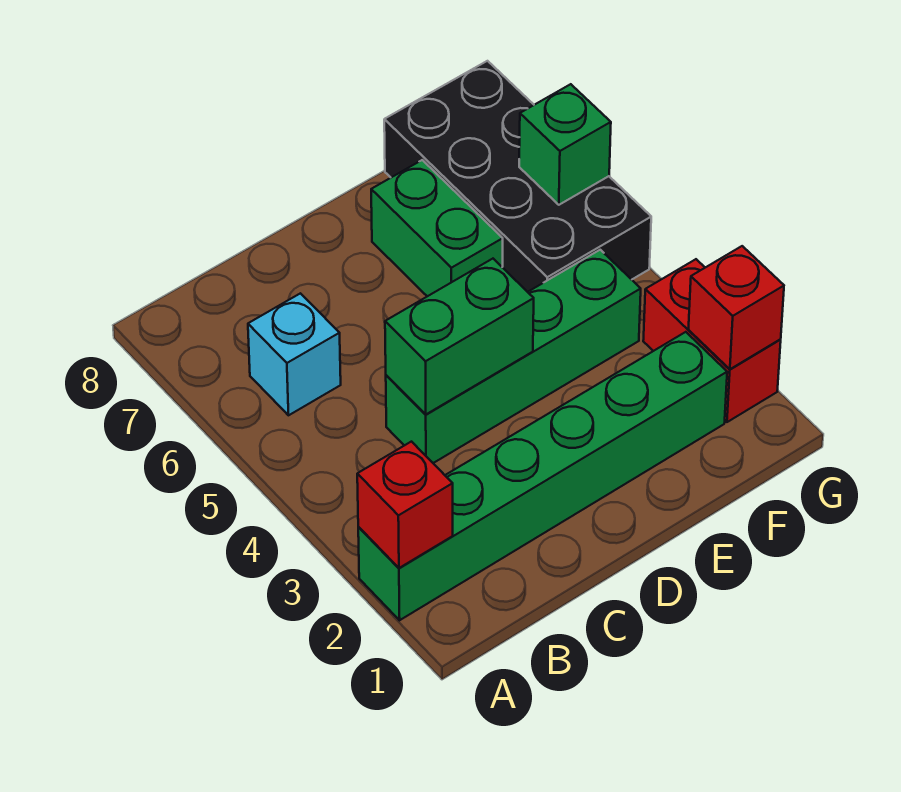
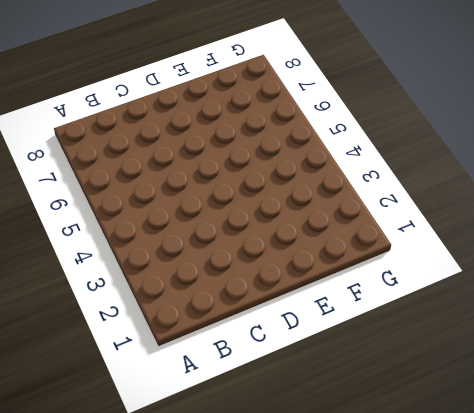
none -> green brick A2:F2 level 1
none -> cyan brick B6 level 1

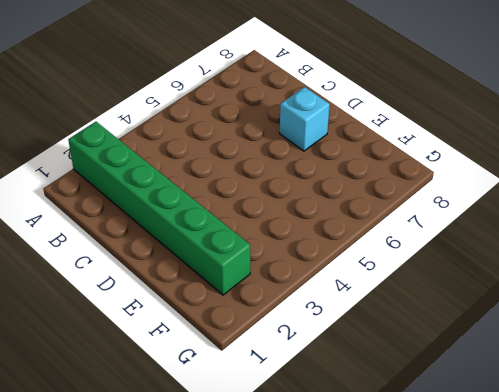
cyan brick D7 level 1 -> cyan brick B6 level 1
none -> green brick C4:F4 level 1
none -> green brick E6:E7 level 1

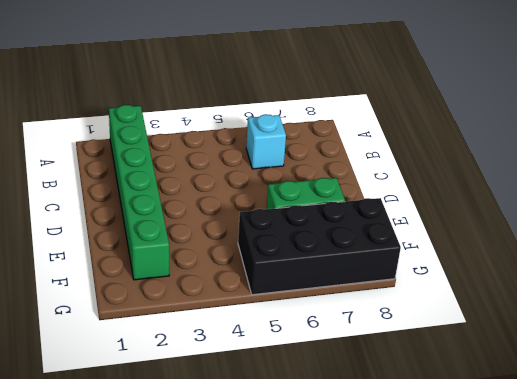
none -> green brick C4:F4 level 1
none -> red brick G2:G3 level 1

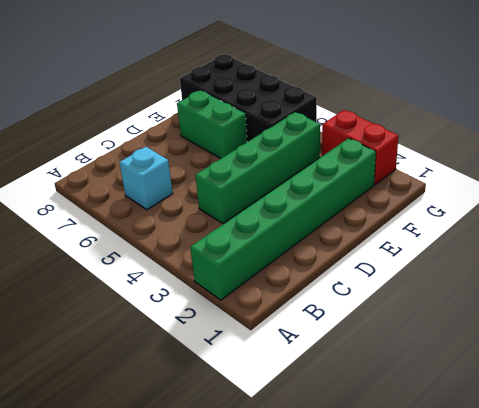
none -> red brick A2 level 2
none -> green brick C4:D4 level 2

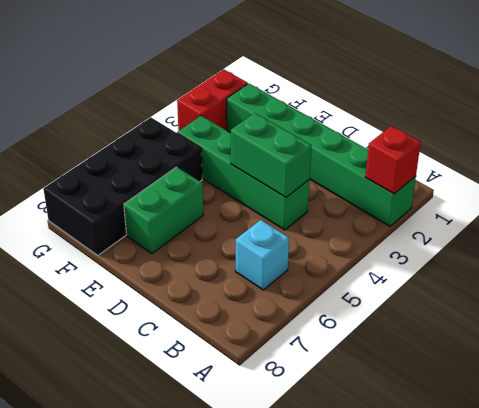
none -> red brick G2 level 2
none -> green brick G6 level 2

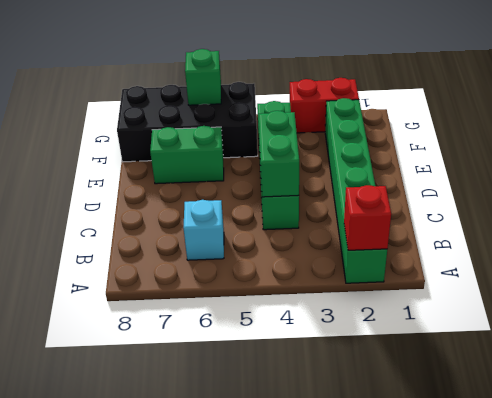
none -> red brick G2 level 2

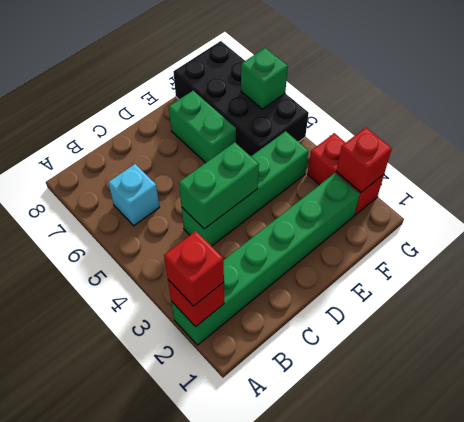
red brick A2 level 3 -> none

